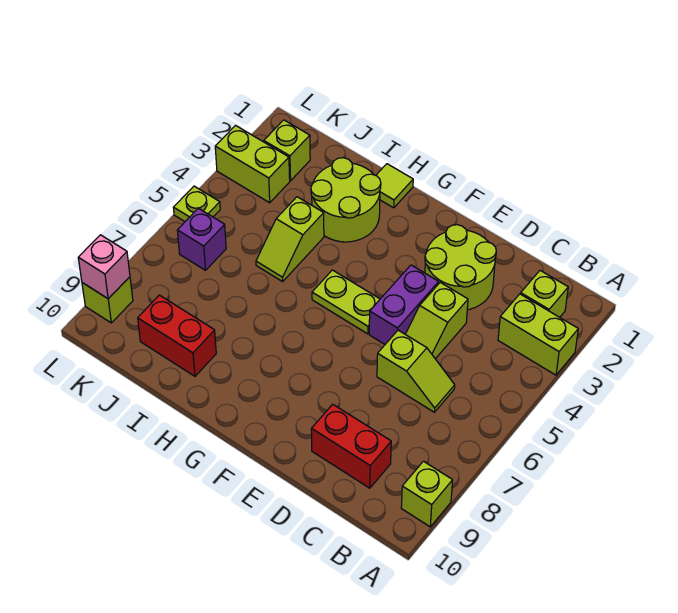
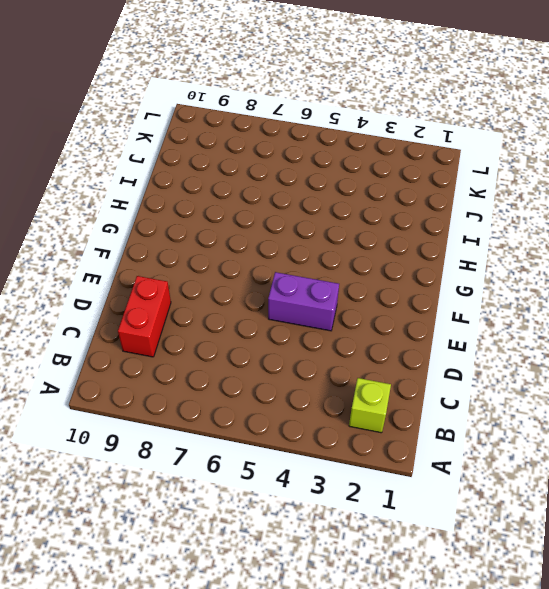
none -> lime brick A3:B3 level 1
none -> lime brick A9 level 1
none -> lime slope C6:D6 level 1 top D

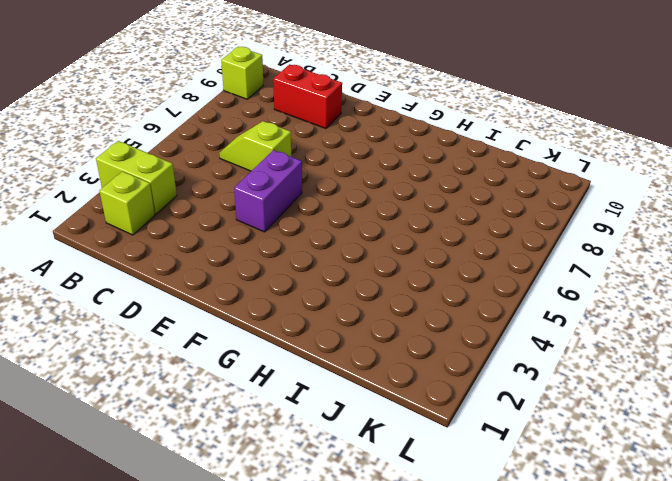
none -> lime round brick D2:E3 level 1
none -> lime slope D4:D5 level 1 top 4
none -> lime plate F5:G5 level 1

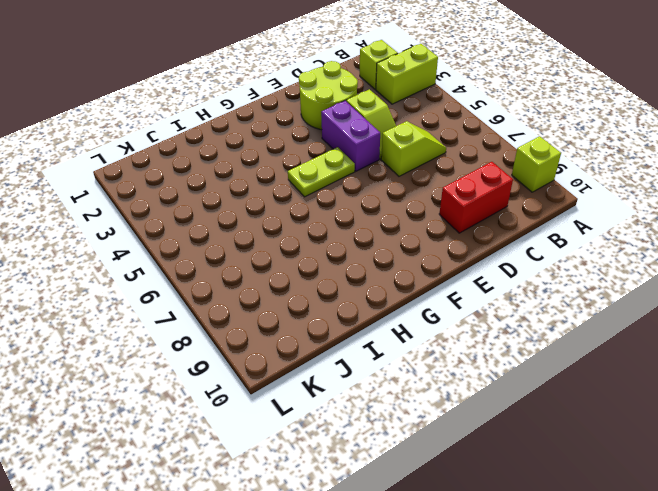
none -> lime tile H1 level 1
none -> lime round brick H2:I3 level 1
none -> lime slope I4:I5 level 1 top 4

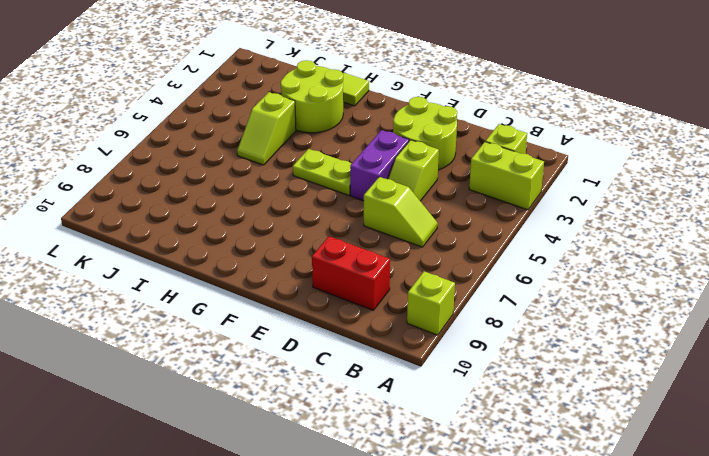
none -> red brick I9:J9 level 1
none -> lime brick K2 level 1
none -> lime brick K3:L3 level 1

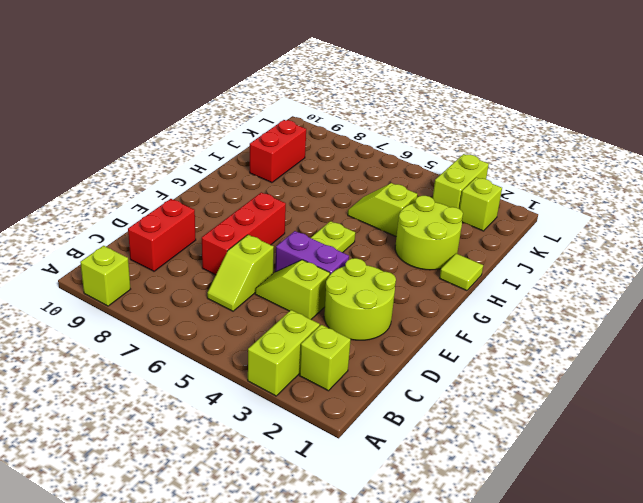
red brick D7:F7 level 1 -> none
none -> purple brick K6 level 1
none -> lime plate L5 level 1
none -> lime brick L9 level 1

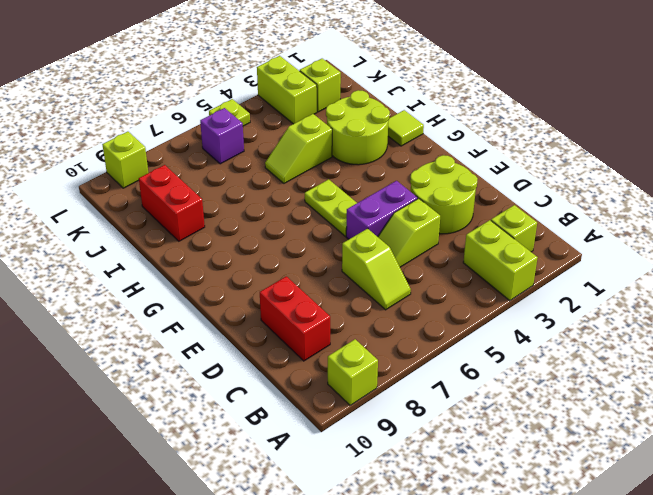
none -> pink brick L9 level 2

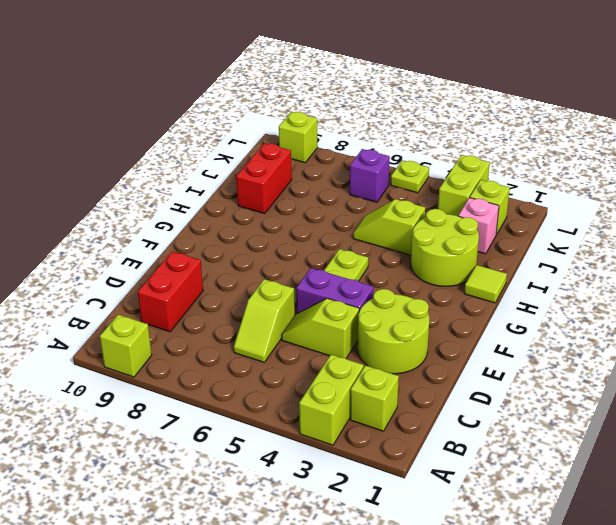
pink brick J2 level 1 -> pink brick L9 level 2

